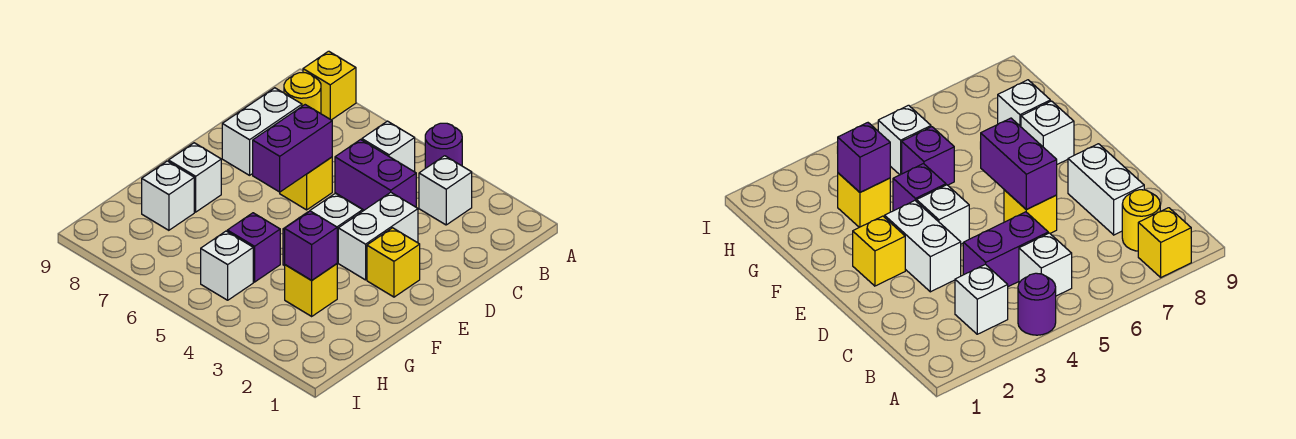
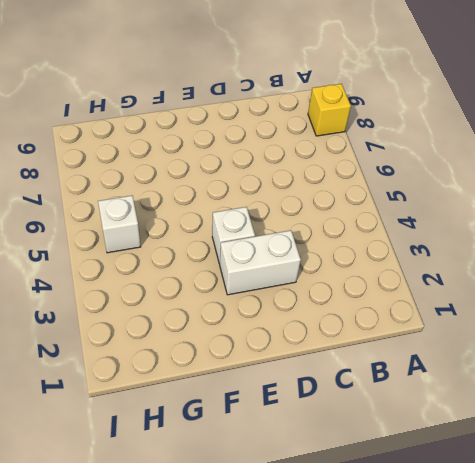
none -> purple round brick A4 level 1
none -> white brick B3 level 1
none -> white brick B5 level 1

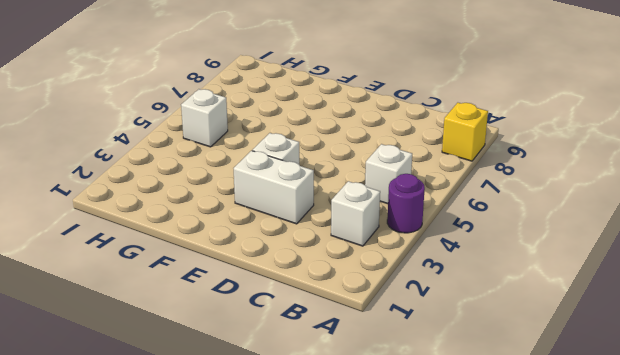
none -> yellow round brick B8 level 1
none -> purple brick C4:C5 level 1
none -> white brick C8:D8 level 1

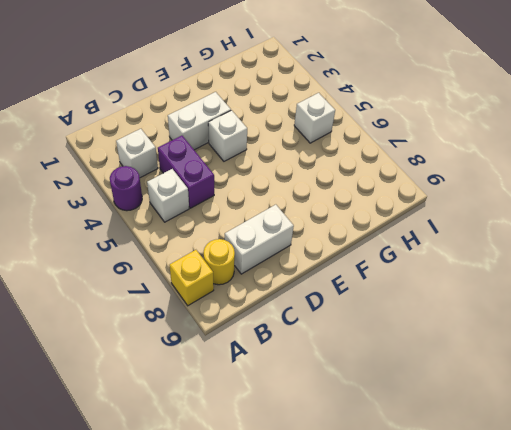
none -> yellow brick D6 level 1
none -> yellow brick E2 level 1
none -> purple brick F4 level 1

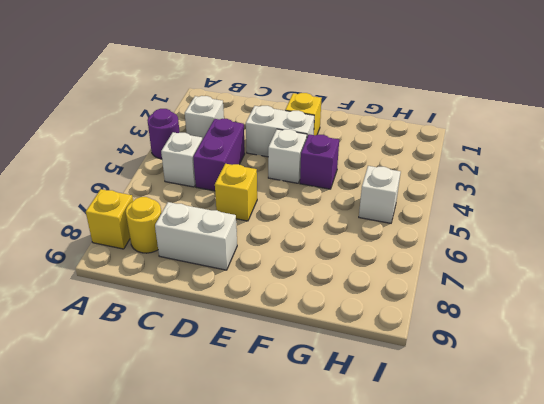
none -> white brick F8 level 1
none -> yellow brick G3 level 1
none -> purple brick G5 level 1

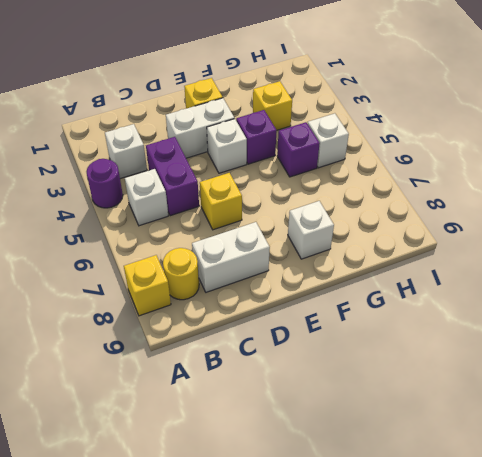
none -> white brick G8 level 1
none -> purple brick D6:E6 level 2
none -> purple brick G3 level 2

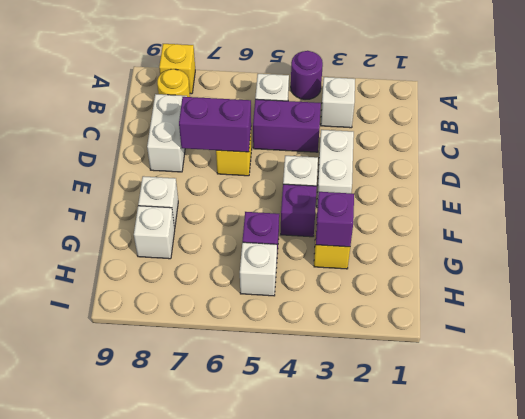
purple brick D6:D7 level 2 -> purple brick D6:E6 level 2
none -> yellow brick E2 level 1

